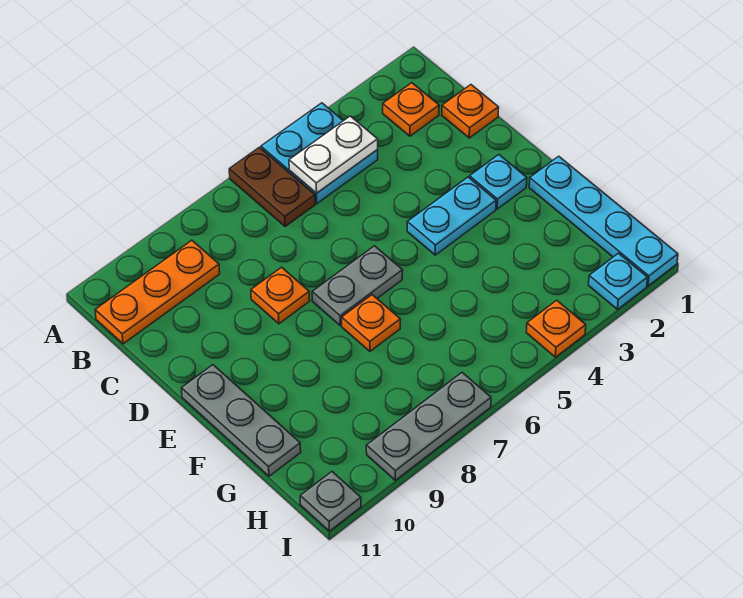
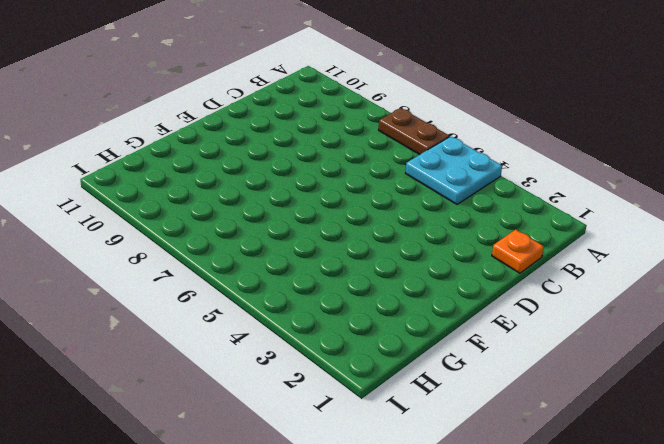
brown plate A6:A7 level 1 -> brown plate A6:B6 level 1
none -> orange plate B2 level 1
none -> orange plate B9:B11 level 1
none -> orange plate D8 level 1

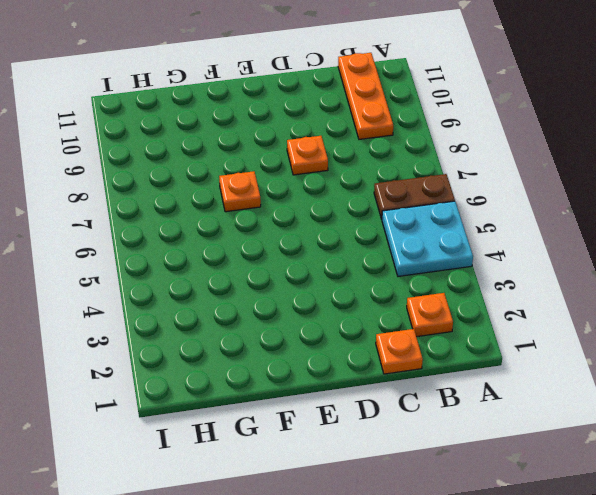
none -> cyan plate E2 level 1
none -> cyan plate E3:E4 level 1
none -> grey plate E6:E7 level 1

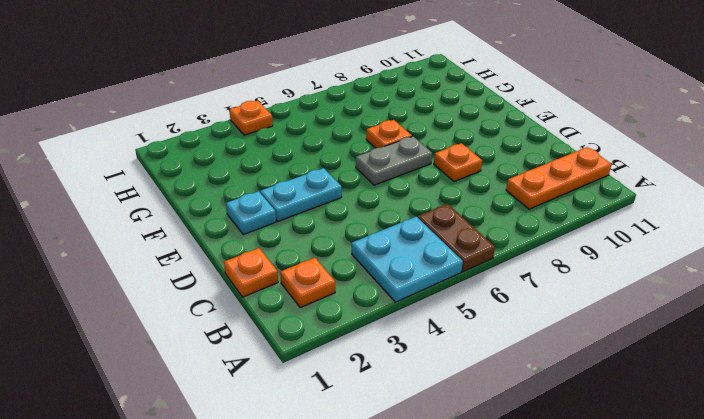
none -> grey plate E11:G11 level 1
none -> cyan plate F1:I1 level 1
none -> cyan plate I2 level 1

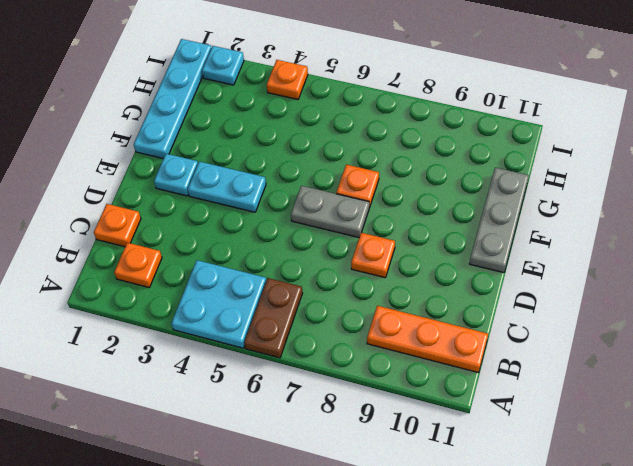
none -> grey plate I7:I9 level 1
none -> grey plate I11 level 1
none -> white plate B4:B5 level 2

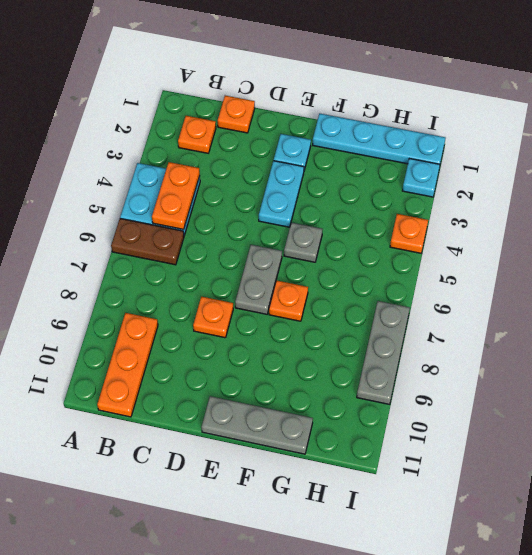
orange plate B4:B5 level 2 -> white plate B4:B5 level 2
grey plate F5 level 1 -> grey plate I11 level 1

